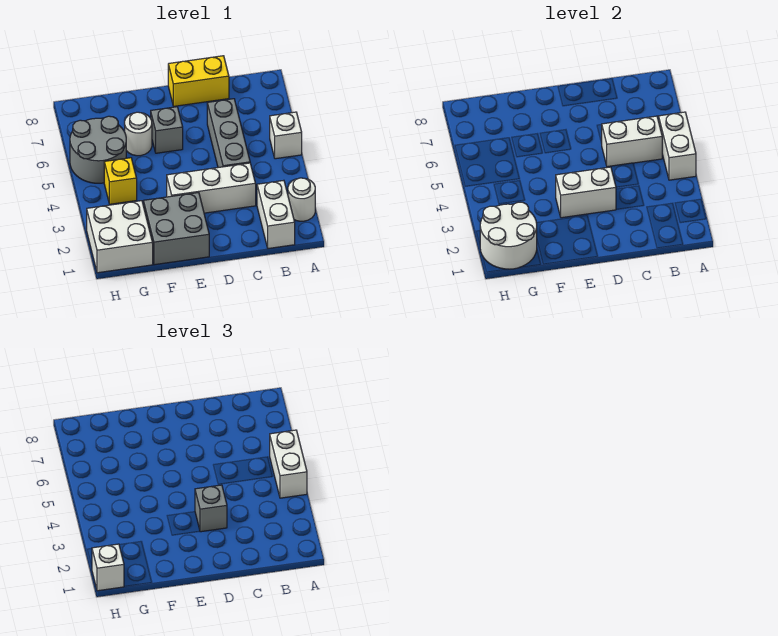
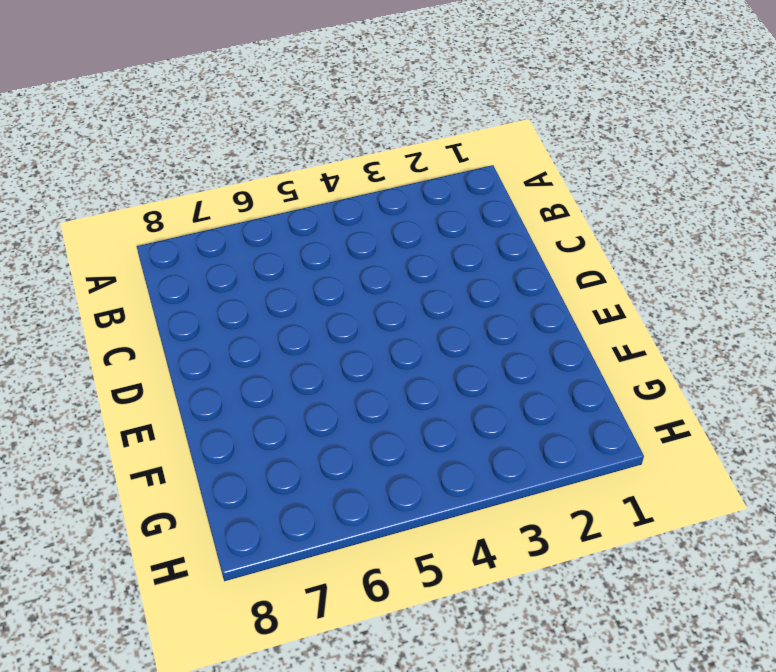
none -> white round brick A2 level 1
none -> white brick A5 level 1
none -> white brick B1:B2 level 1

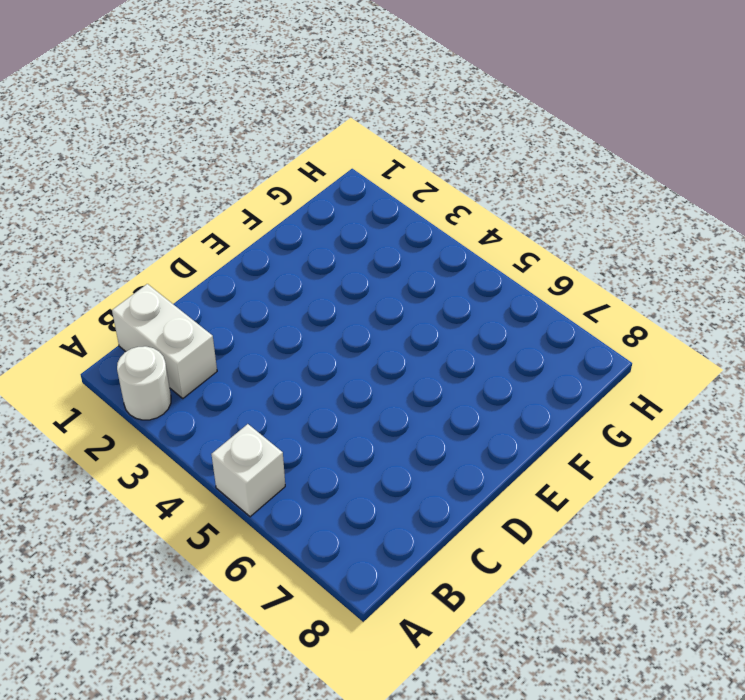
none -> white brick C3:E3 level 1
none -> grey brick C4:C6 level 1
none -> yellow brick C8:D8 level 1

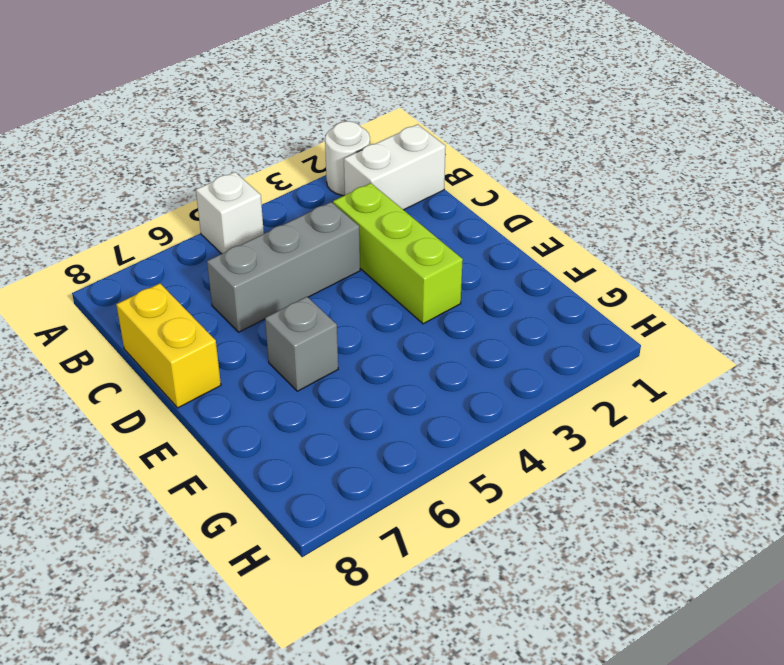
lime brick C3:E3 level 1 -> white brick C3:E3 level 1
none -> grey brick E1:F2 level 1
none -> white round brick F6 level 1
none -> white brick G1:H2 level 1

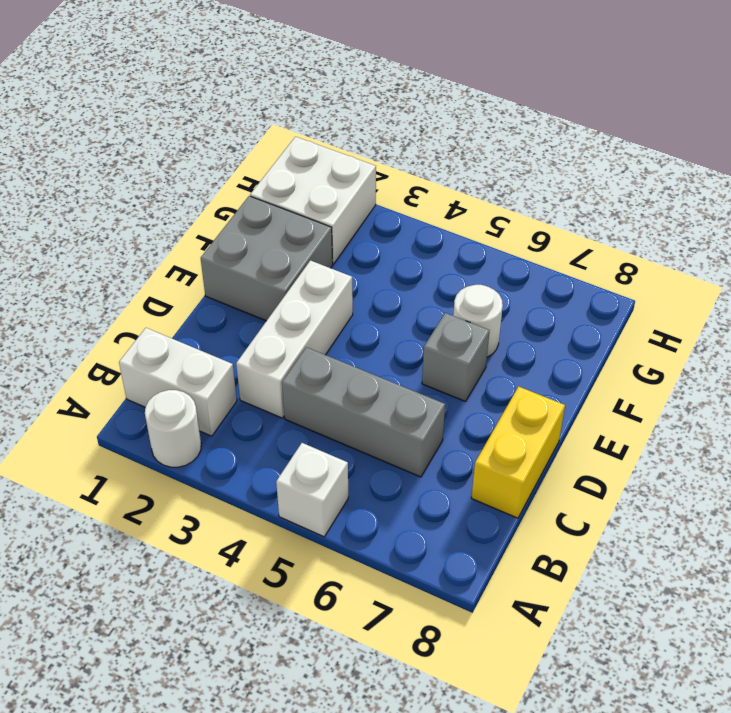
none -> yellow brick G4 level 1
none -> grey round brick G5:H6 level 1
none -> white brick A4:A5 level 2

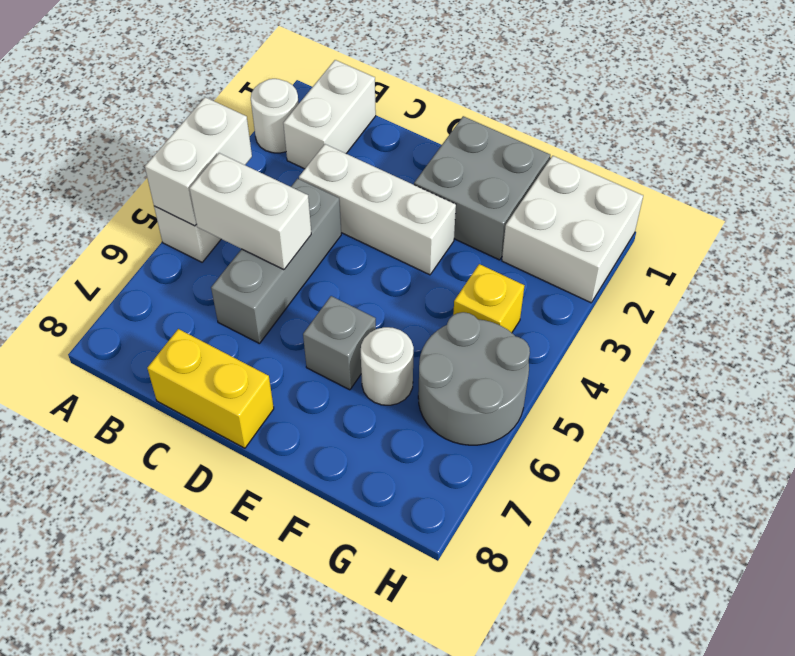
none -> white brick D3:E3 level 2
none -> white round brick G1:H2 level 2
none -> white brick A4:A5 level 3

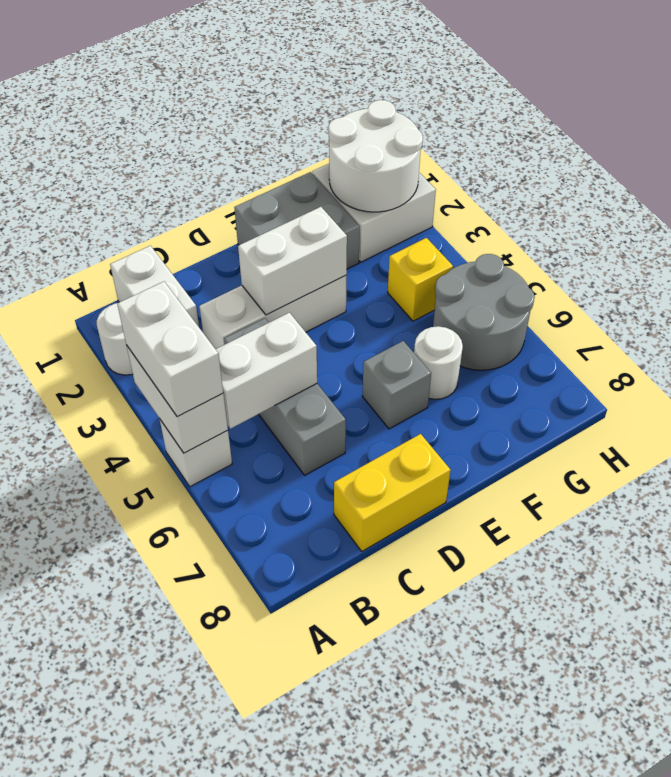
none -> grey brick D3 level 3
none -> white brick H1 level 3

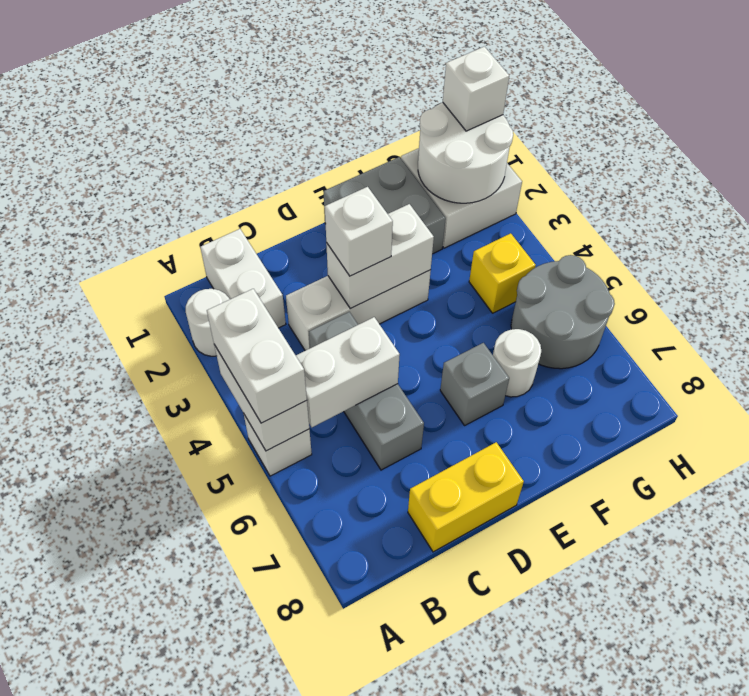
white brick D3 level 3 -> grey brick D3 level 3

